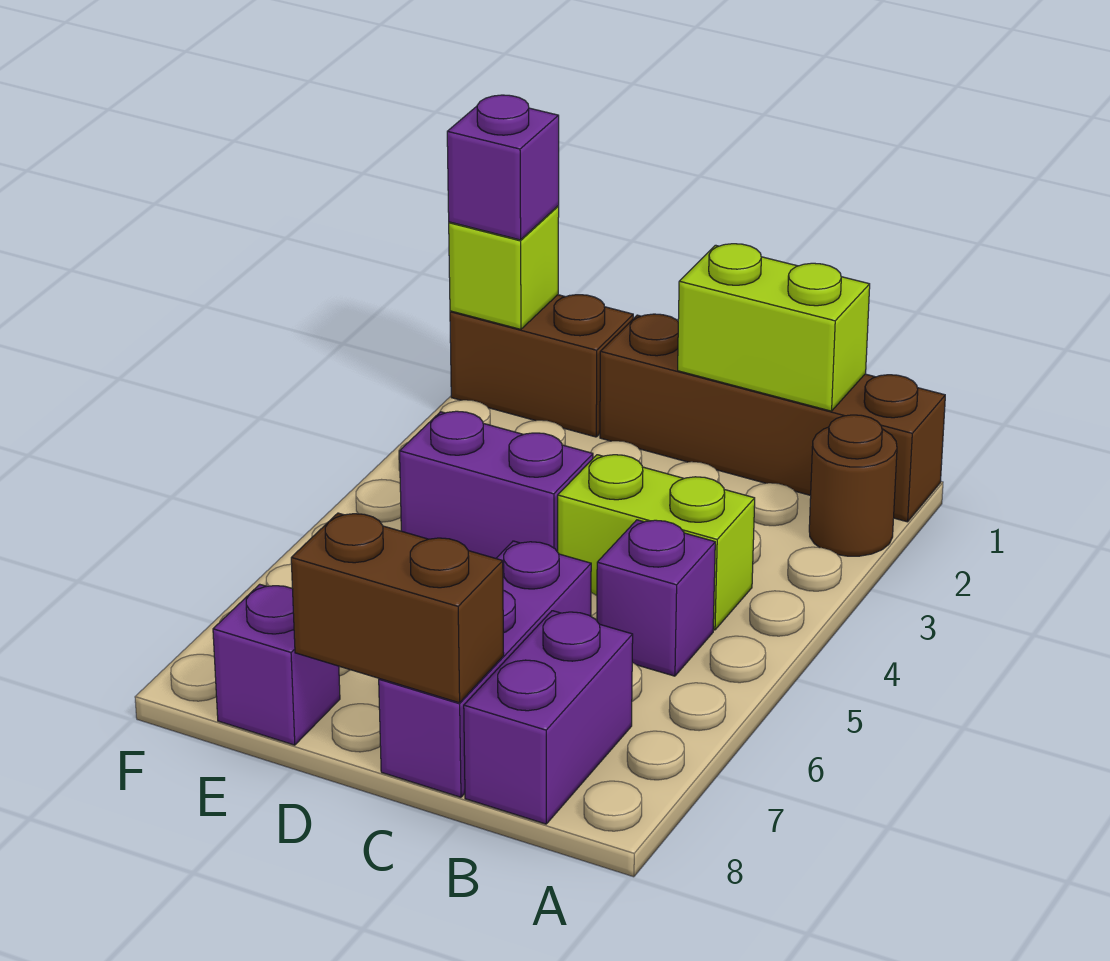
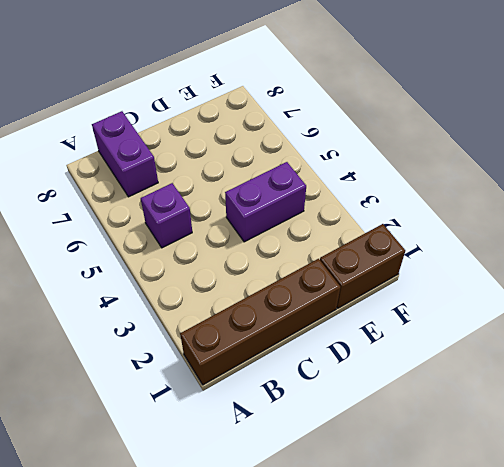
none -> brown round brick A2 level 1
none -> lime brick B4:C4 level 1
none -> purple brick C6:C8 level 1

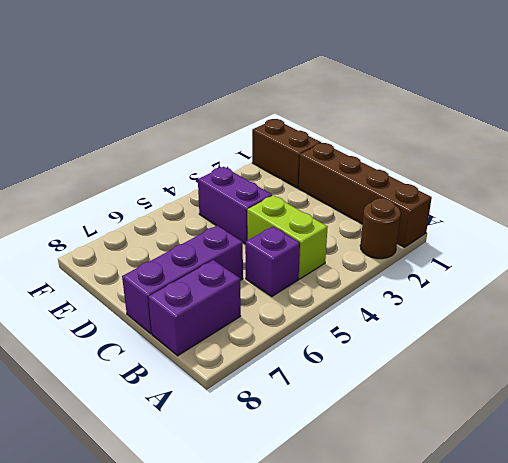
none -> purple brick E8 level 1
none -> lime brick B1:C1 level 2
none -> brown brick C8:D8 level 2

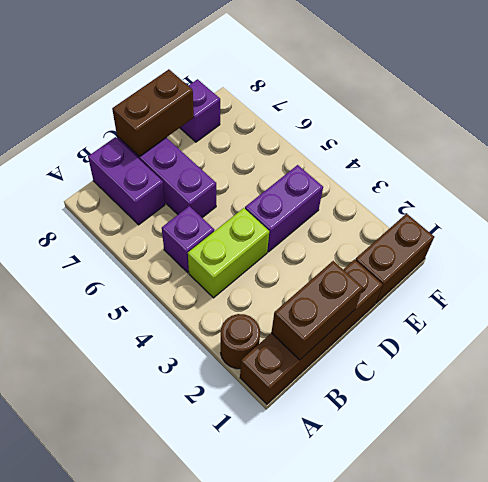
brown brick B1:C1 level 2 -> lime brick B1:C1 level 2
none -> lime brick F1 level 2
none -> purple brick F1 level 3

